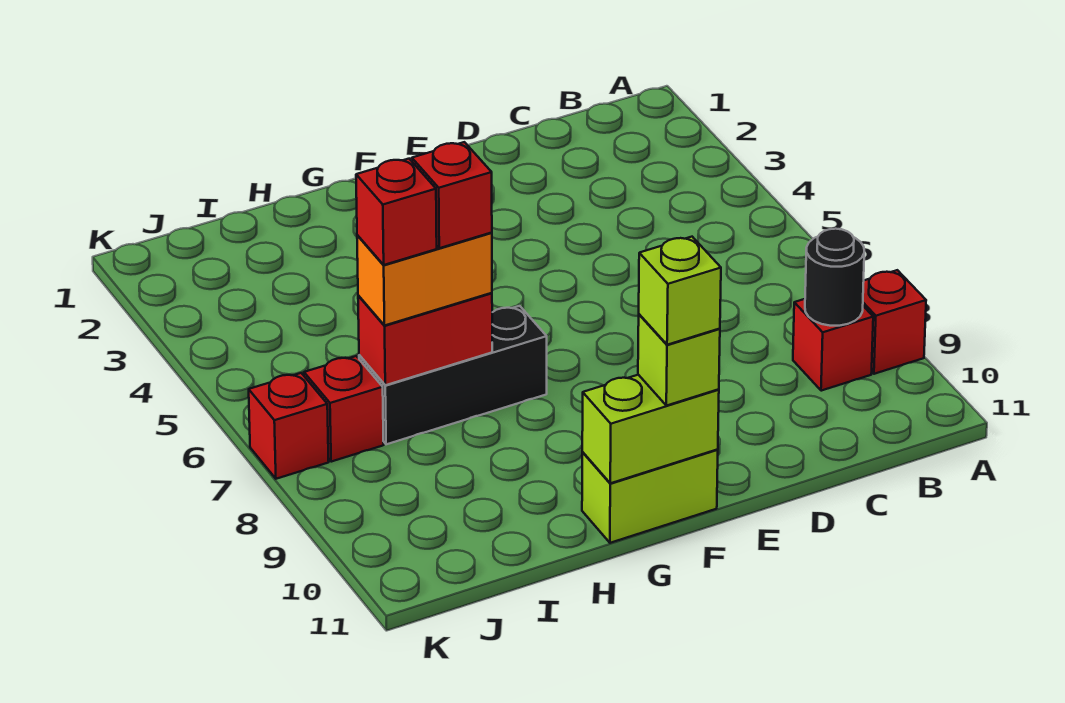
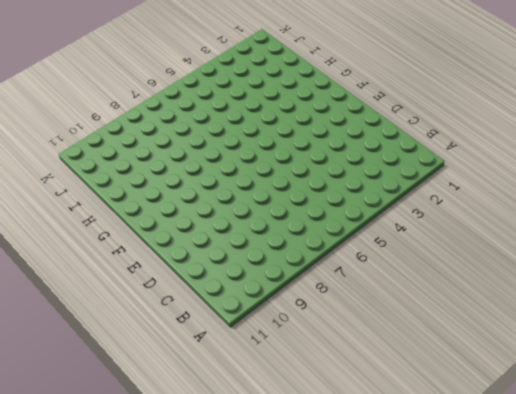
none -> red brick A9 level 1
none -> red brick B9 level 1
none -> lime brick F11:G11 level 1

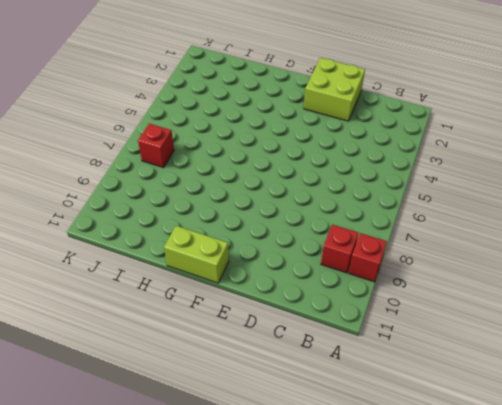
lime brick D1:E2 level 1 -> none
none -> black brick G7:I7 level 1
none -> red brick K7 level 1
none -> black round brick B9 level 2

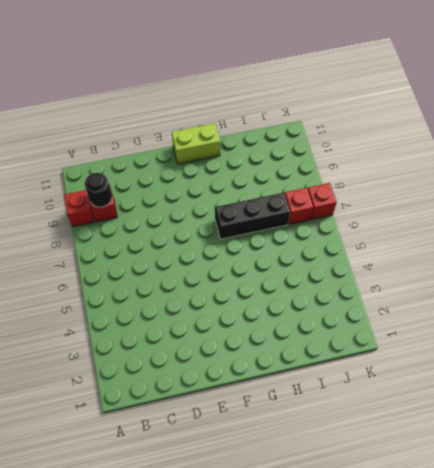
none -> lime brick F11:G11 level 2
none -> red brick H7:I7 level 2
none -> lime brick F11 level 3

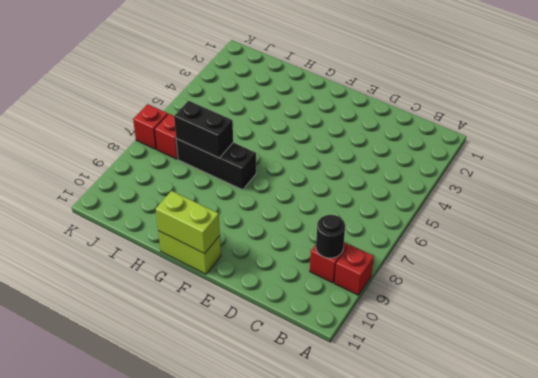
black brick H7:I7 level 2 -> red brick H7:I7 level 2
none -> lime brick F11 level 3
none -> orange brick H7:I7 level 3
none -> lime brick F11 level 4

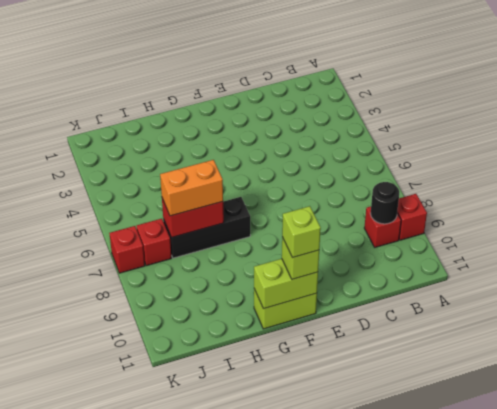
none -> red brick H7 level 4
none -> red brick I7 level 4

